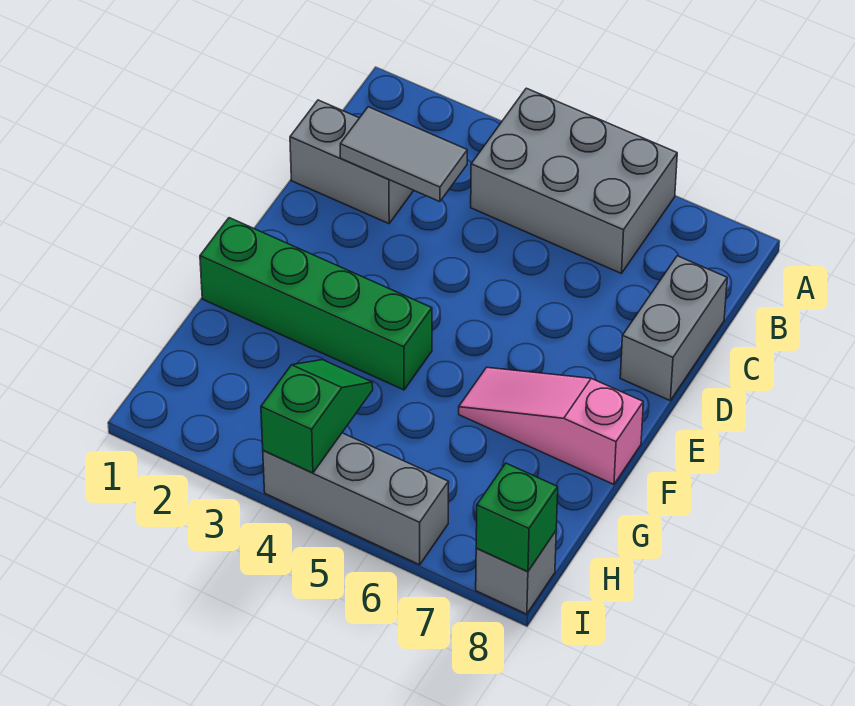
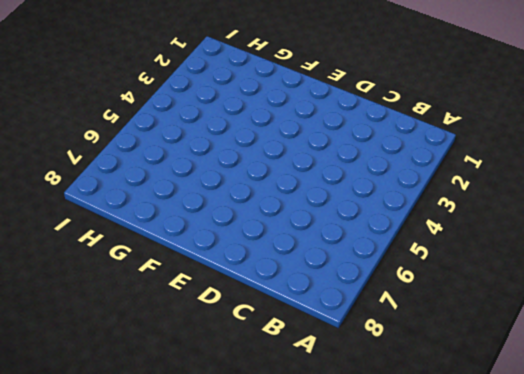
none -> grey brick A4:B6 level 1
none -> grey brick C1:C2 level 1

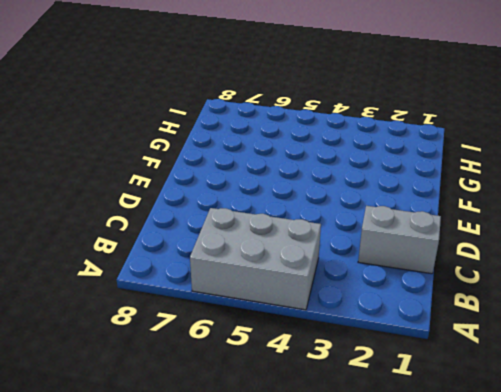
none -> grey brick C8:D8 level 1
none -> green brick F1:F4 level 1

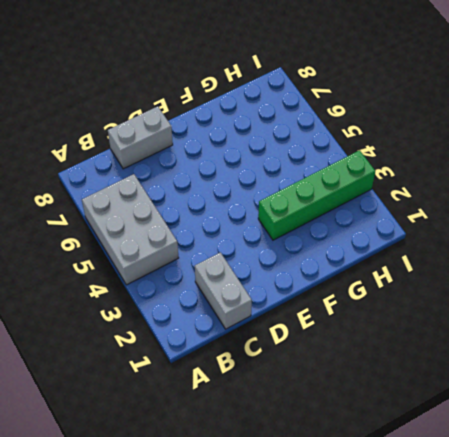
green brick F3:I3 level 1 -> green brick F1:F4 level 1
none -> pink slope F6:F8 level 1 top 8
none -> grey brick I4:I6 level 1

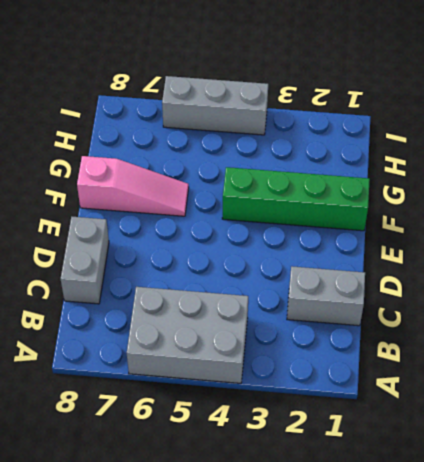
none -> grey brick I8 level 1
none -> grey tile C2:C3 level 2

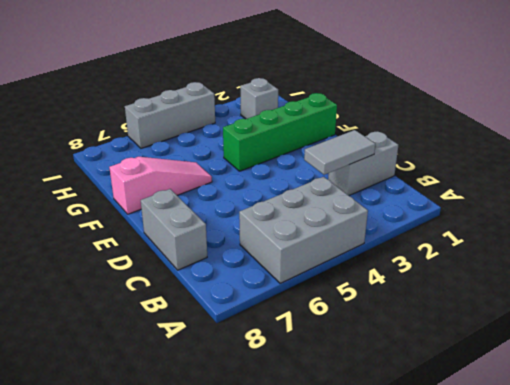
grey brick H2 level 1 -> grey brick I8 level 1
none -> green slope H4:I4 level 2 top I
none -> green brick I8 level 2

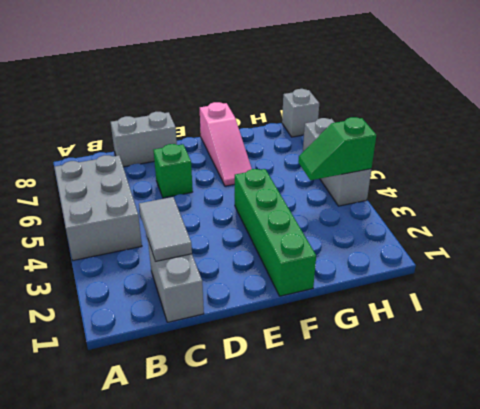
green brick D6 level 1 -> green brick I8 level 2

